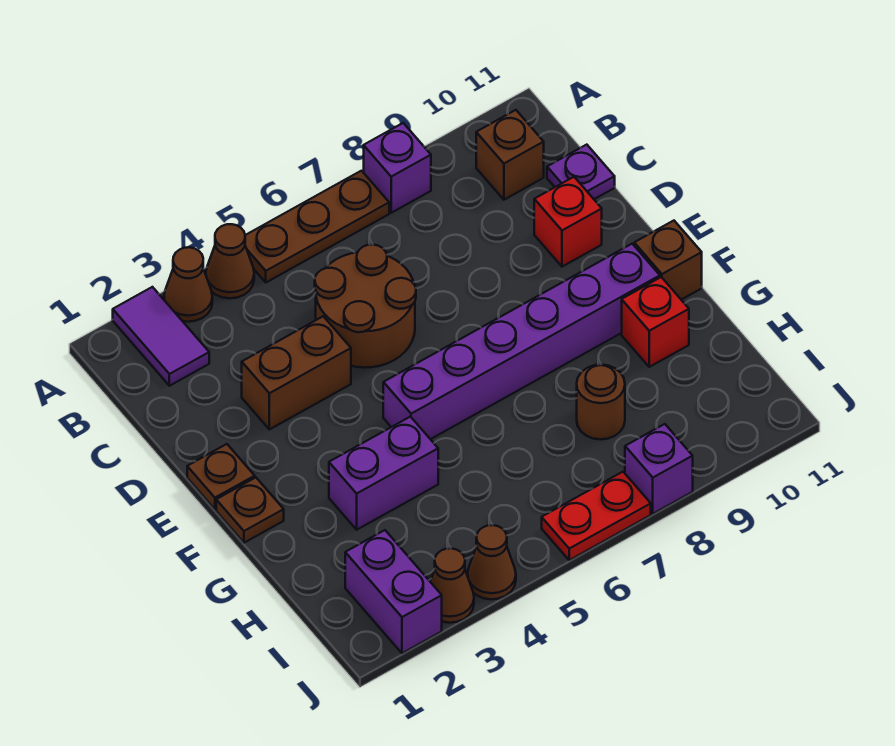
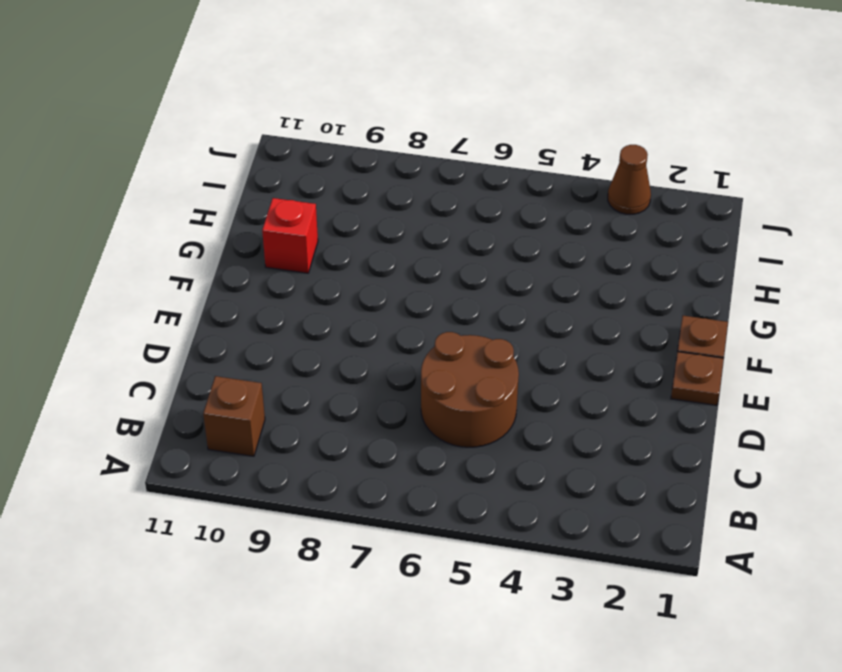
none -> purple tile A2:B2 level 1
none -> brown cone A3 level 1
none -> brown cone A4 level 1

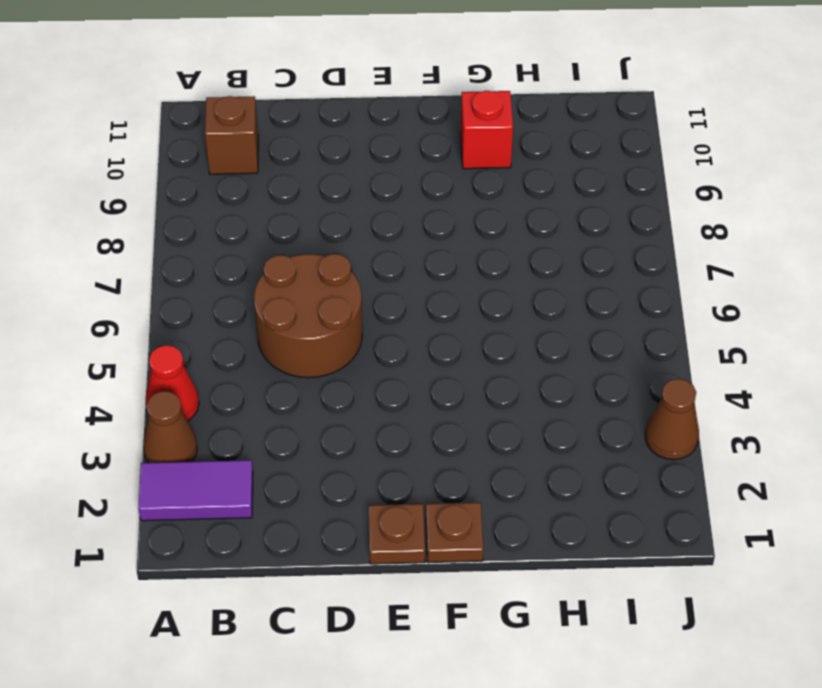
red cone A4 level 1 -> brown cone A4 level 1
none -> brown plate A5:A7 level 1
none -> purple brick A8 level 1
none -> purple plate C11 level 1

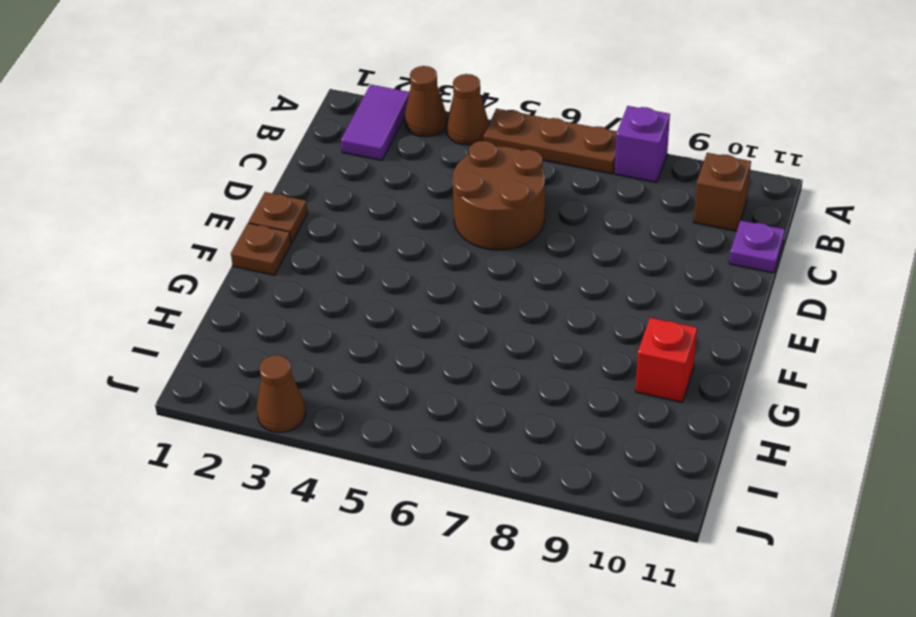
none -> brown brick D3:D4 level 1
none -> red brick D10 level 1
none -> purple brick F5:F10 level 1

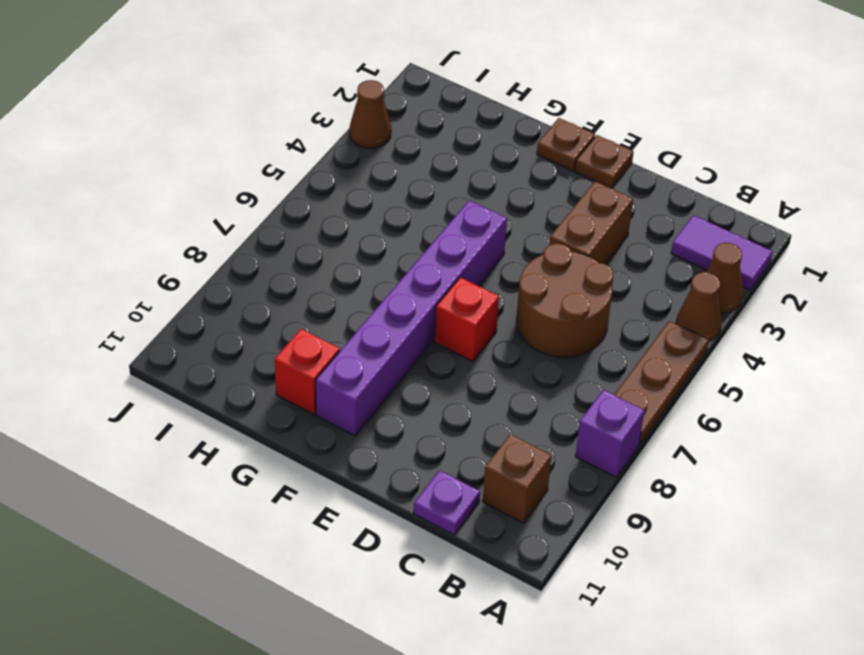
red brick E7 level 1 -> red brick D10 level 1
none -> brown brick F11 level 1
none -> purple brick G3:G4 level 1
none -> brown round brick H8 level 1

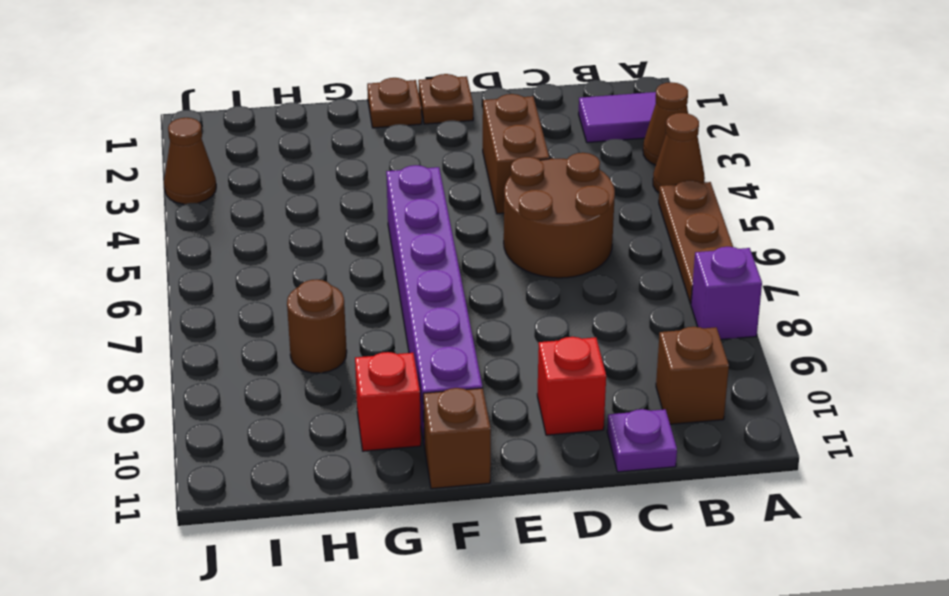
none -> purple brick G3:G4 level 1
none -> purple brick I2:J2 level 1
none -> brown cone J4 level 1

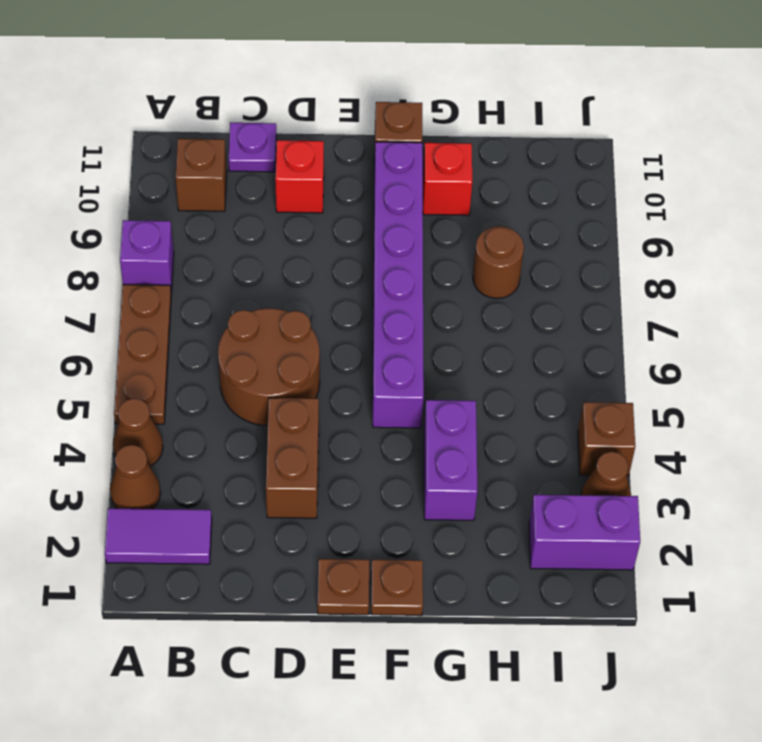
brown brick J4 level 1 -> brown cone J4 level 1
none -> red plate J6:J7 level 1
none -> purple brick J8 level 1

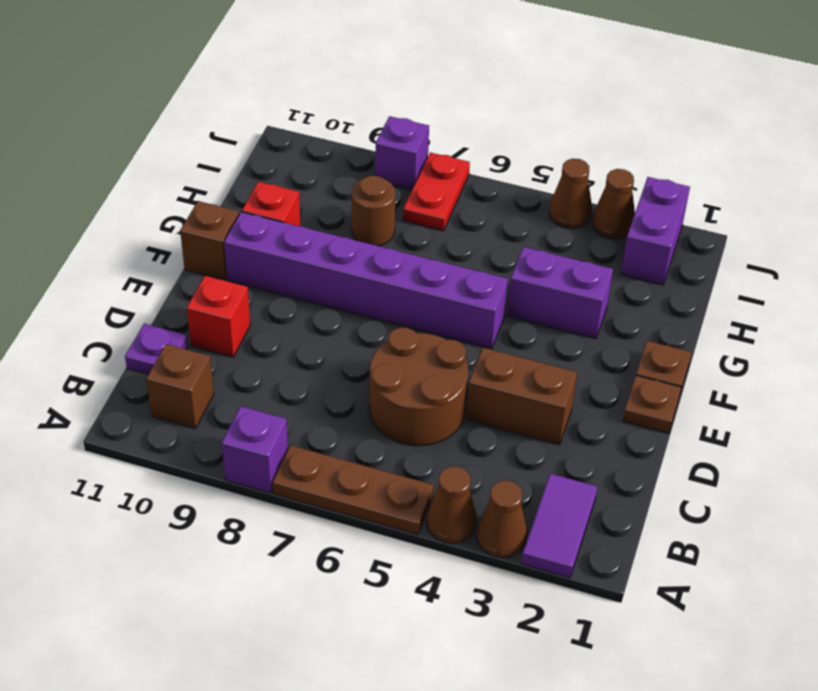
red plate I7:J7 level 1 -> red plate J6:J7 level 1

